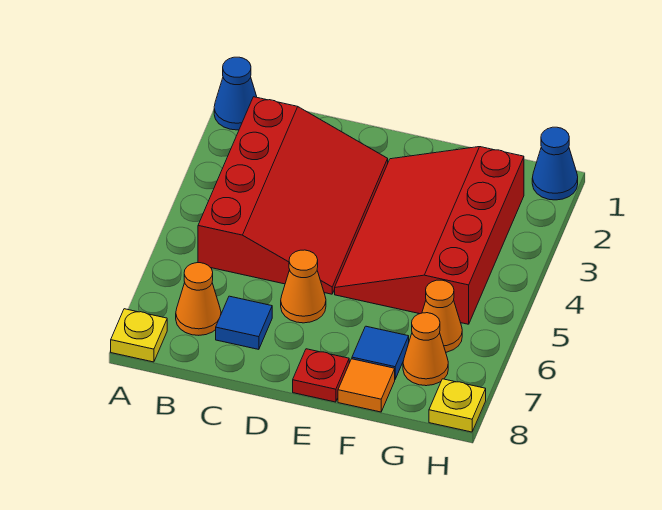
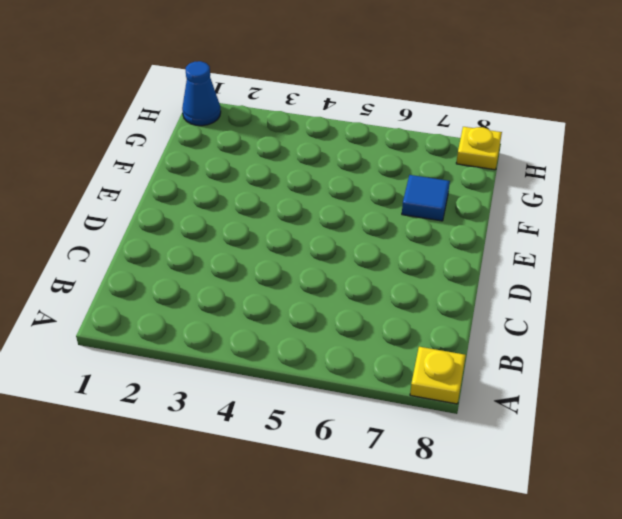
none -> blue cone A1 level 1
none -> red slope B2:D5 level 1 top B
none -> orange cone B7 level 1

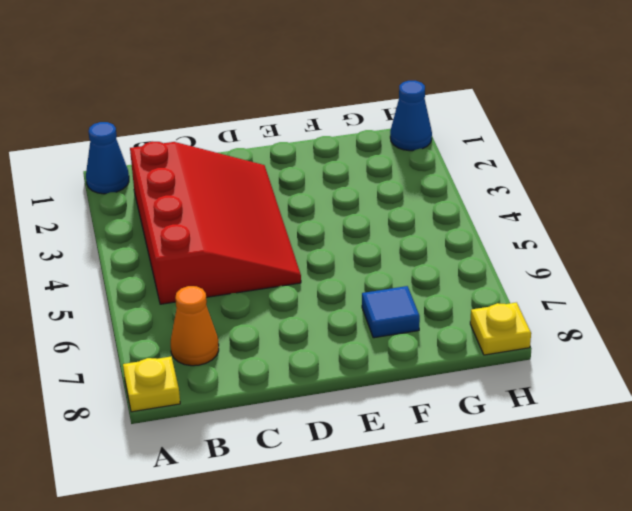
none -> blue tile C7 level 1
none -> orange cone D6 level 1
none -> red slope E2:G5 level 1 top G

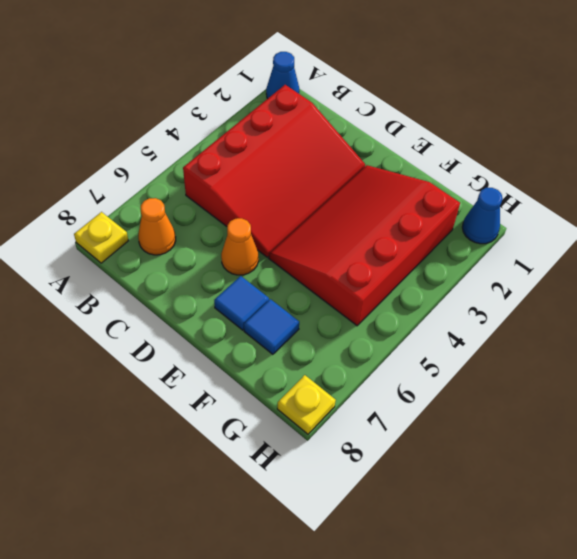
blue tile E7 level 1 -> blue tile C7 level 1
none -> red plate E8 level 1
none -> orange tile F8 level 1
none -> orange cone G6 level 1

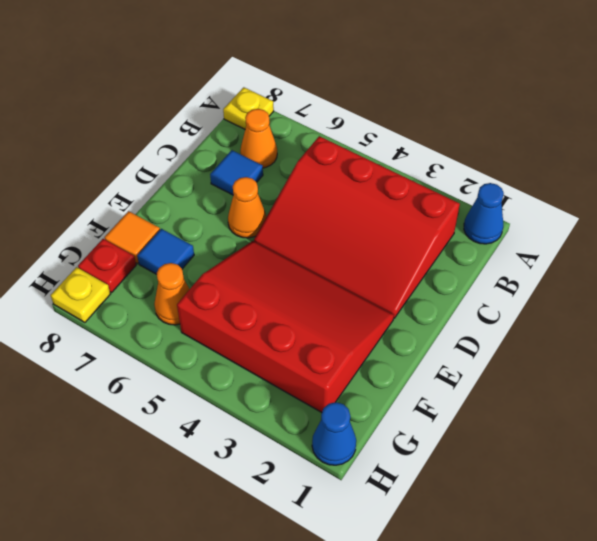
red plate G8 level 1 -> red plate E8 level 1
none -> orange cone G7 level 1

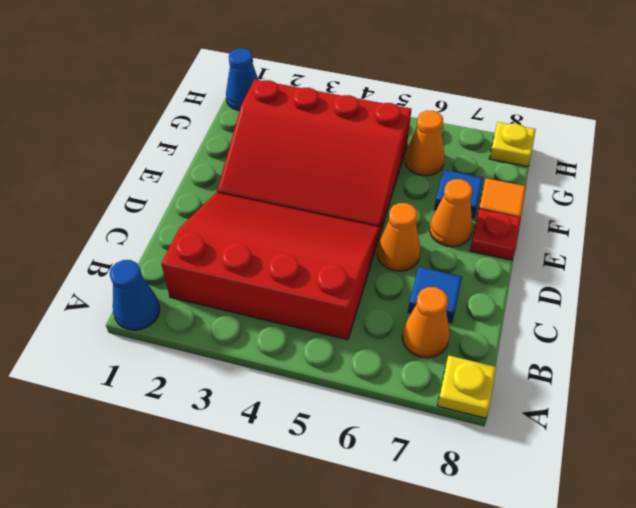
orange cone E7 level 1 -> orange cone G7 level 1

